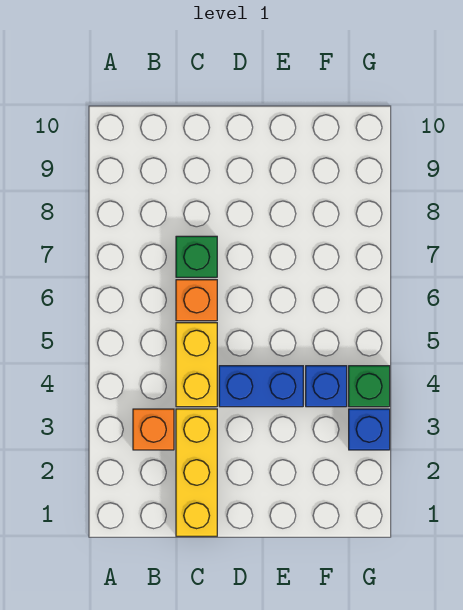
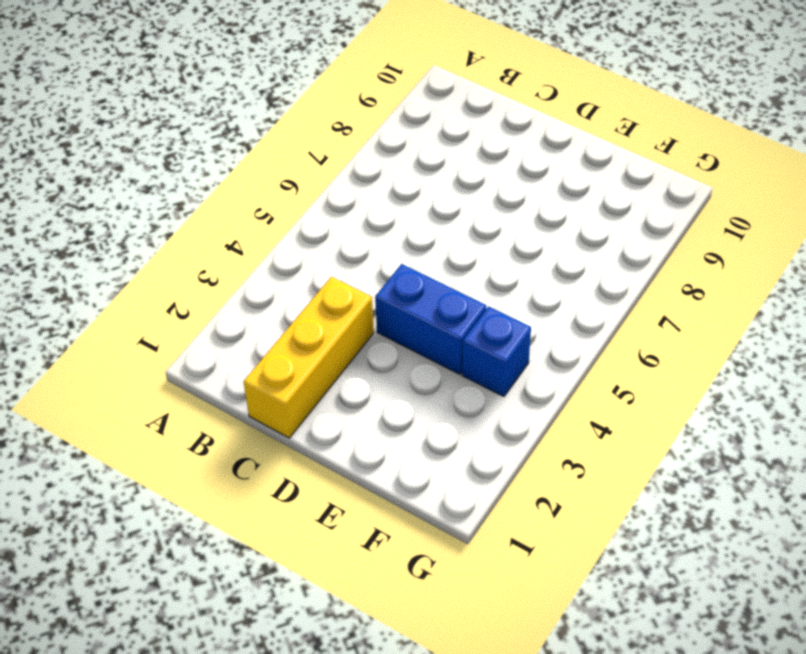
none -> orange brick B3 level 1
none -> yellow brick C4:C5 level 1

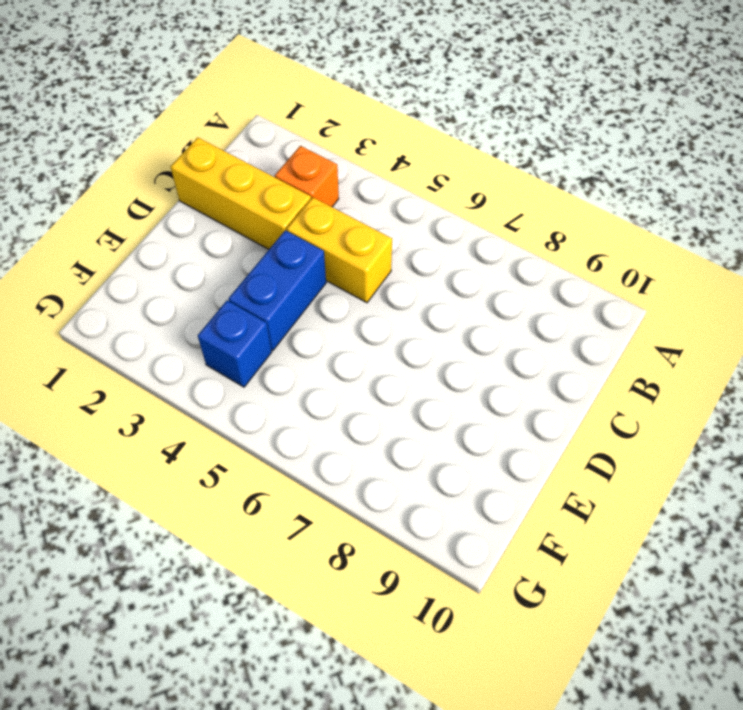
none -> orange brick C6 level 1
none -> green brick C7 level 1

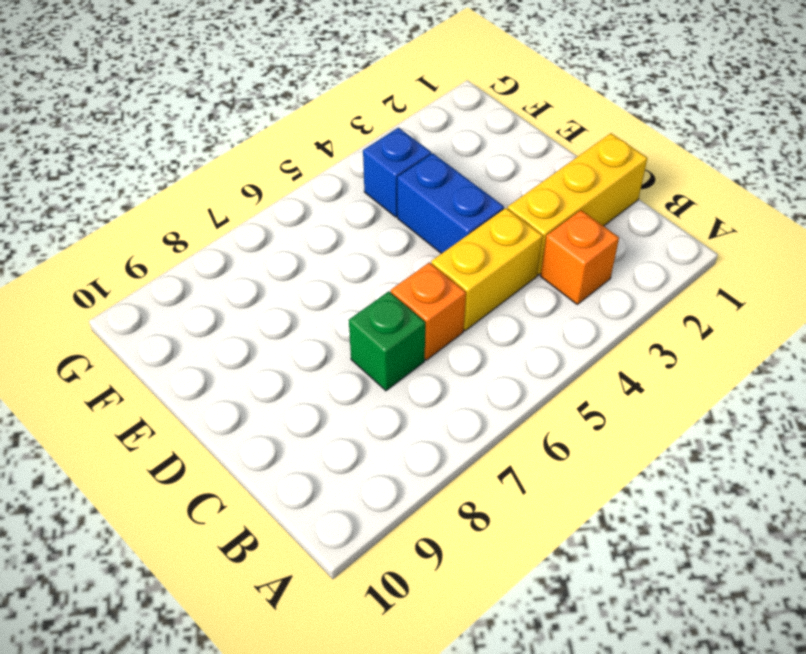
none -> blue brick G3 level 1
none -> green brick G4 level 1

